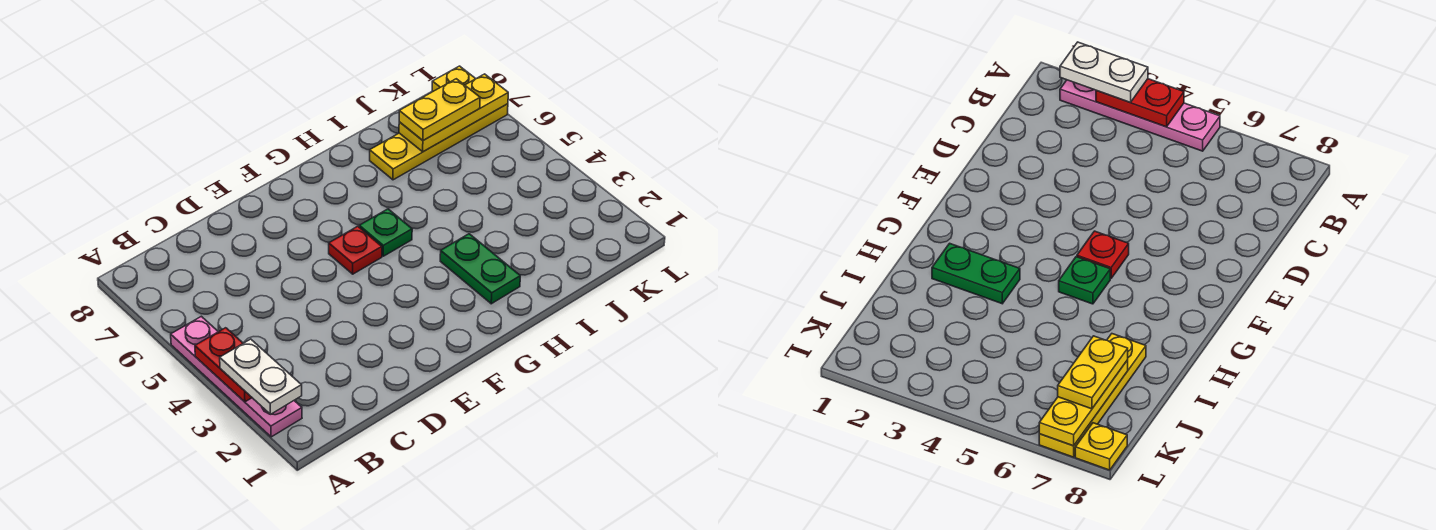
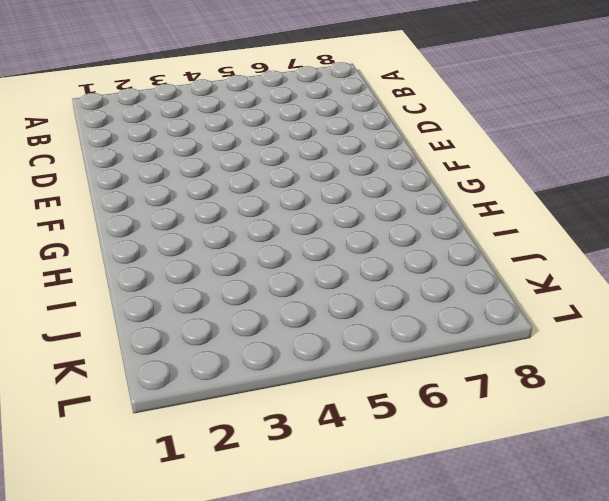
none -> pink plate A2:A5 level 1
none -> red plate F5 level 1

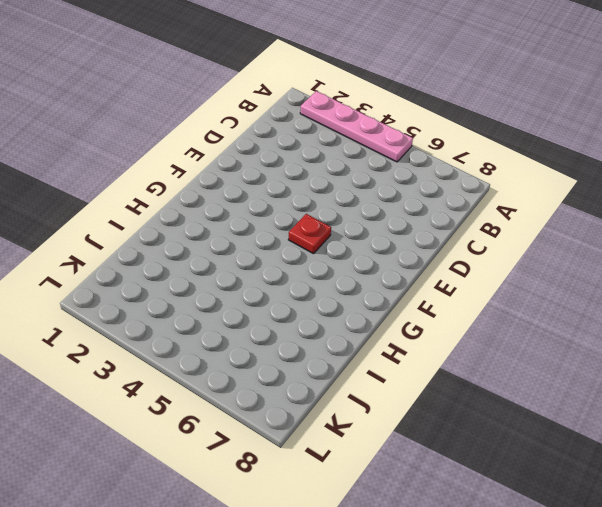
none -> green plate G5 level 1
none -> green plate H2:H3 level 1

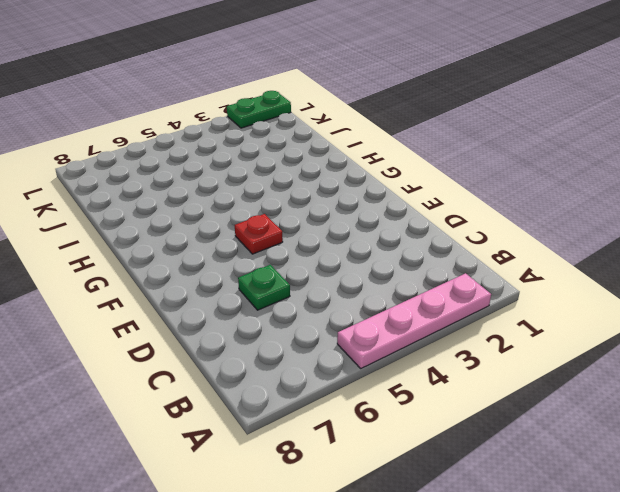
green plate D6 level 1 -> green plate G5 level 1
green plate L1:L2 level 1 -> green plate H2:H3 level 1
none -> yellow plate I7:L7 level 1
none -> yellow plate L8 level 1

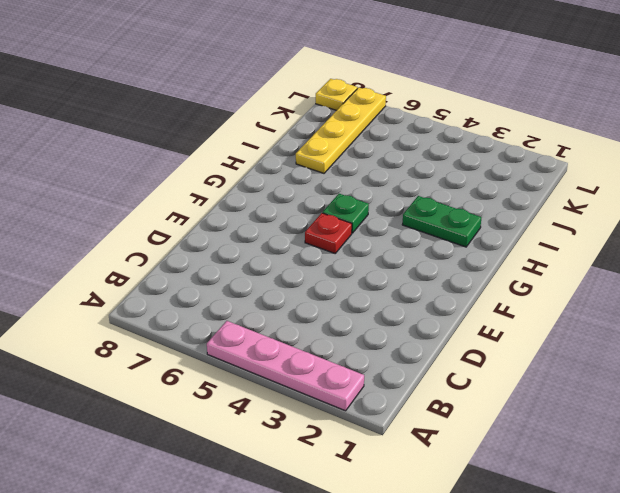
none -> red plate A3:A4 level 2
none -> yellow plate J7:L7 level 2

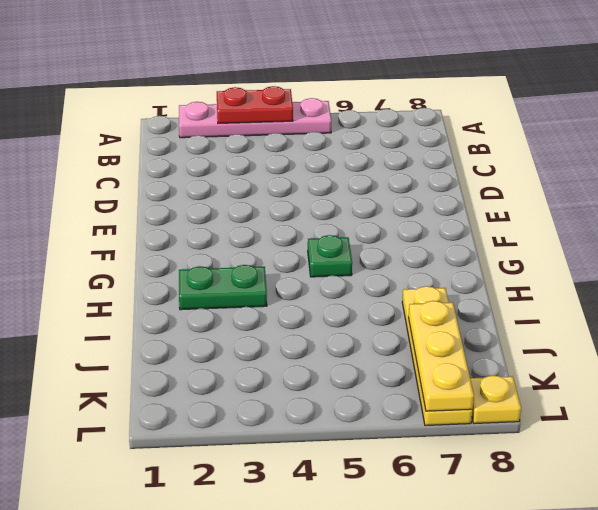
none -> red plate F5 level 1
none -> white plate A2:A3 level 3

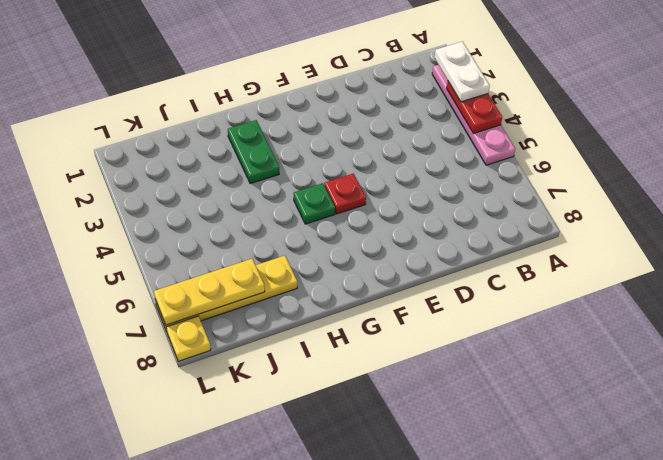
none -> yellow plate J7:K7 level 3

